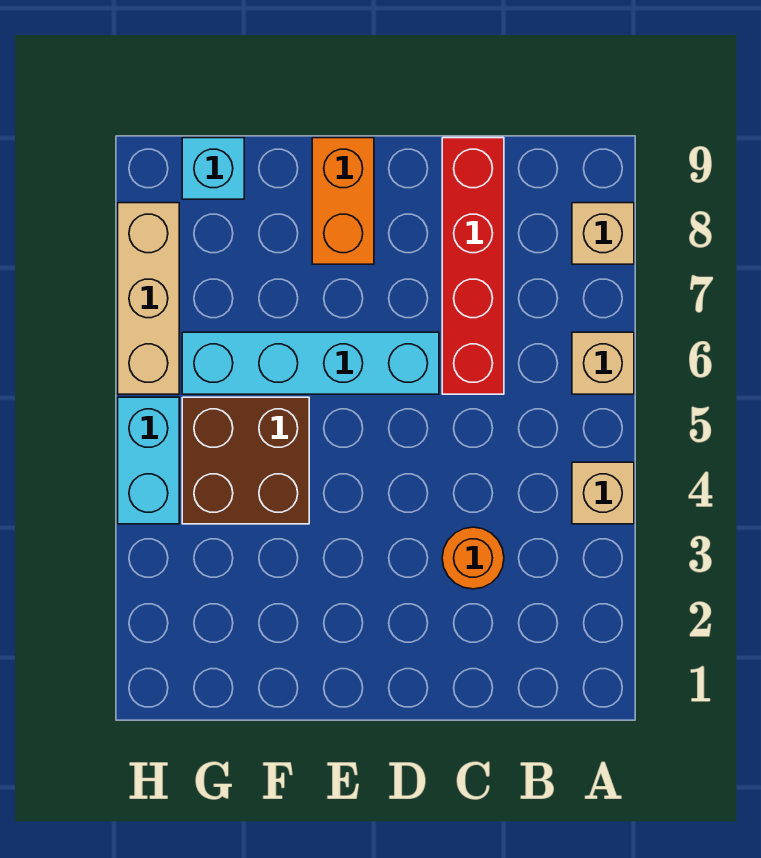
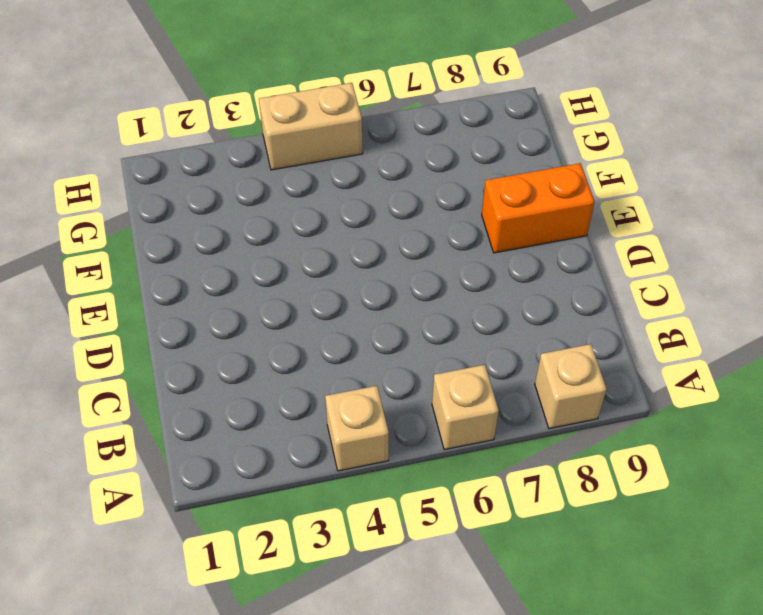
tan brick H4:H5 level 1 -> cyan brick H4:H5 level 1
none -> orange round brick C3 level 1
none -> red brick C6:C9 level 1

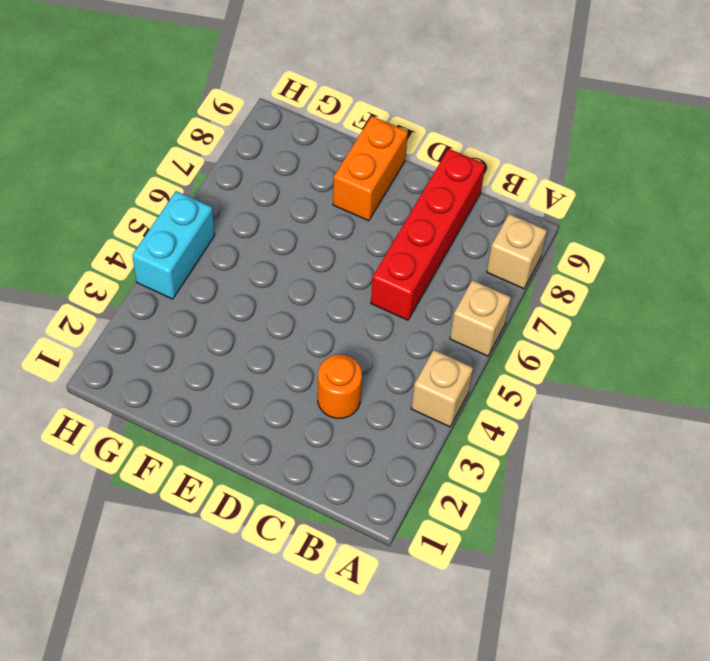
none -> cyan brick D6:G6 level 1
none -> brown brick F4:G5 level 1

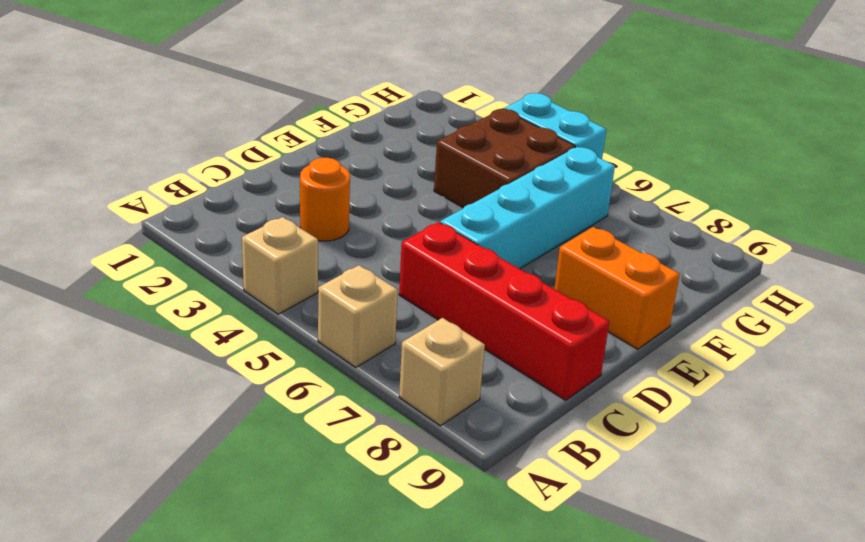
none -> cyan brick G9 level 1
none -> tan brick H6:H8 level 1

